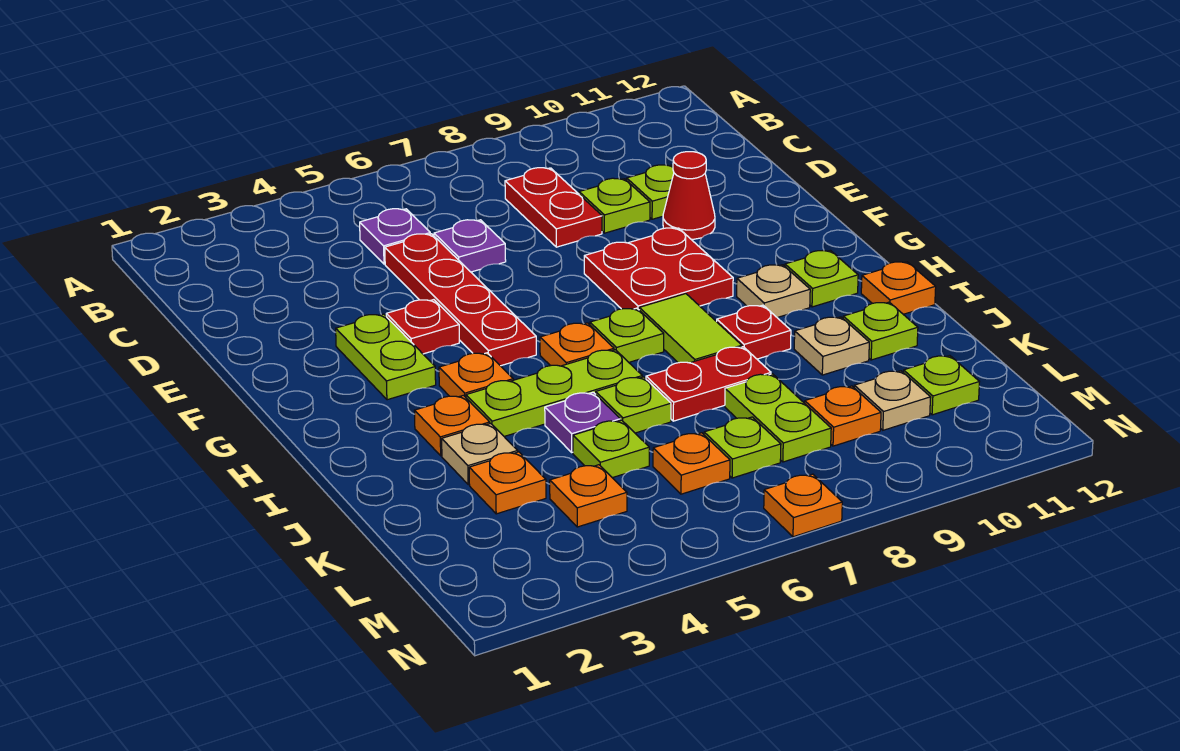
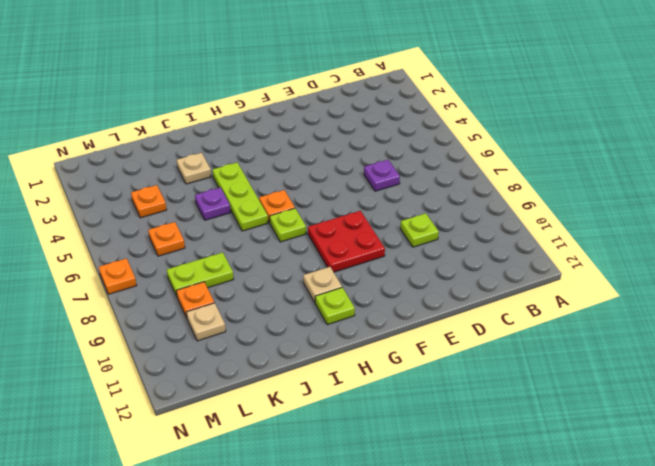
none -> purple plate C5 level 1
none -> red plate C8:D8 level 1
none -> red plate D5:G5 level 1
none -> lime plate D10 level 1

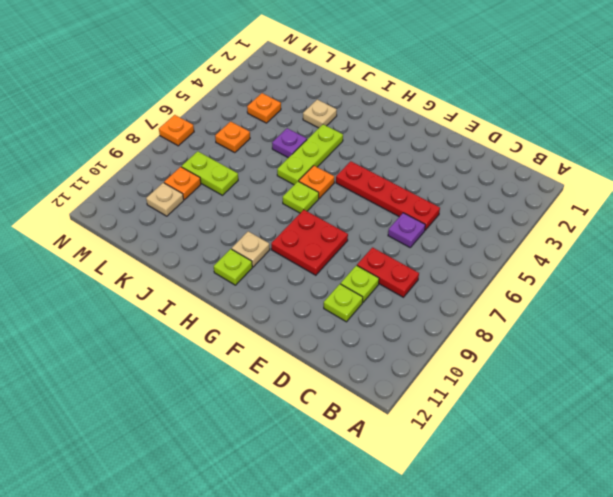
none -> purple plate C5 level 1
none -> red cone E10 level 1
none -> lime plate F3:G3 level 1
none -> red plate F4 level 1

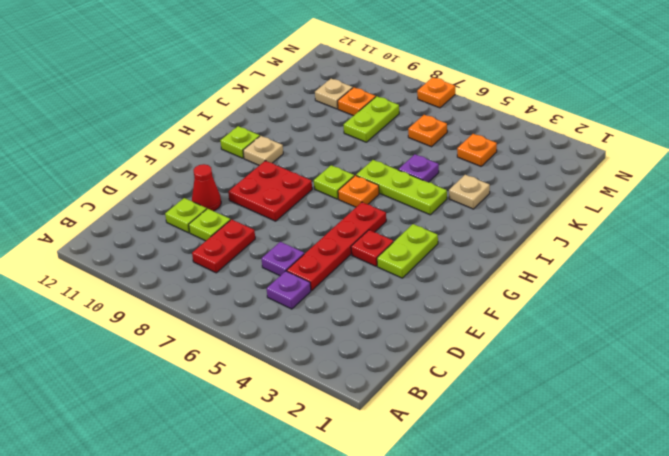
none -> orange plate H4 level 1
none -> lime tile H8:I8 level 1
none -> orange plate I3 level 1
none -> red plate I9 level 1

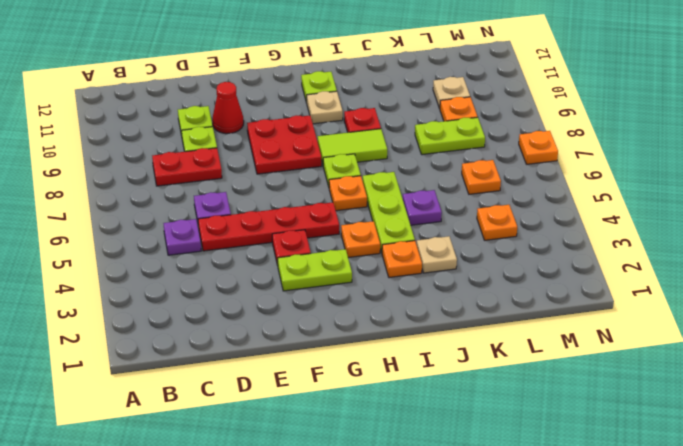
none -> orange plate I12 level 1
none -> lime plate J6 level 1
none -> red plate J7:J8 level 1
none -> tan plate J10 level 1

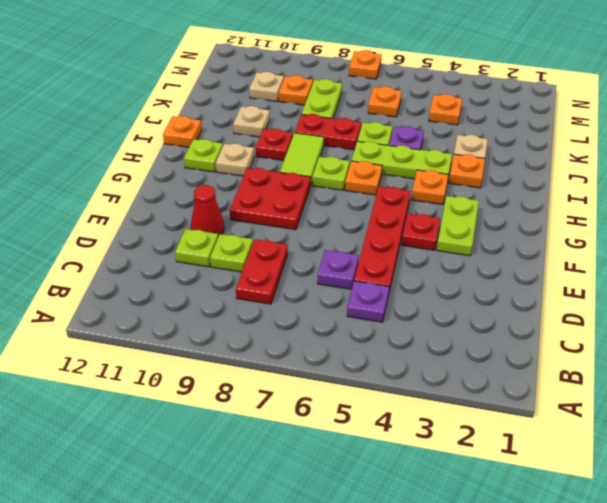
none -> lime plate J11 level 1
none -> orange plate K3 level 1
none -> lime plate K5 level 1
none -> lime plate L7 level 1

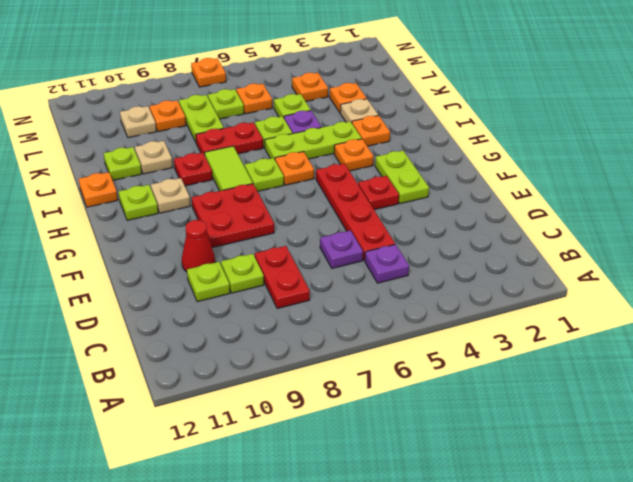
none -> lime plate L11 level 1

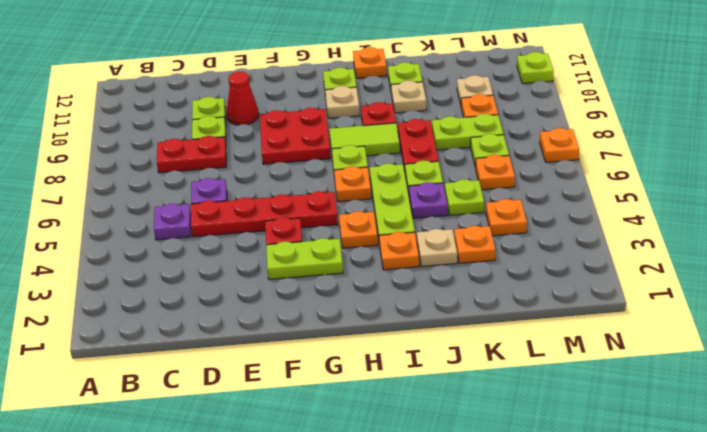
lime plate N11 level 1 -> lime plate L11 level 1

